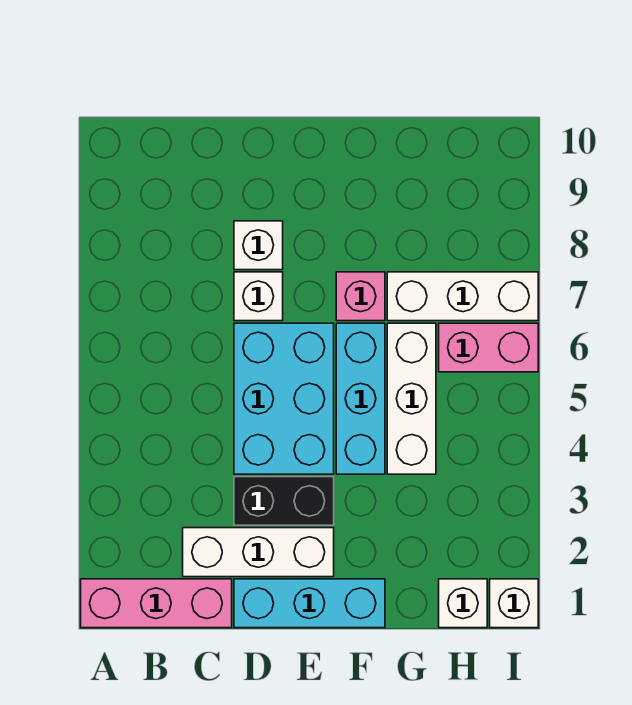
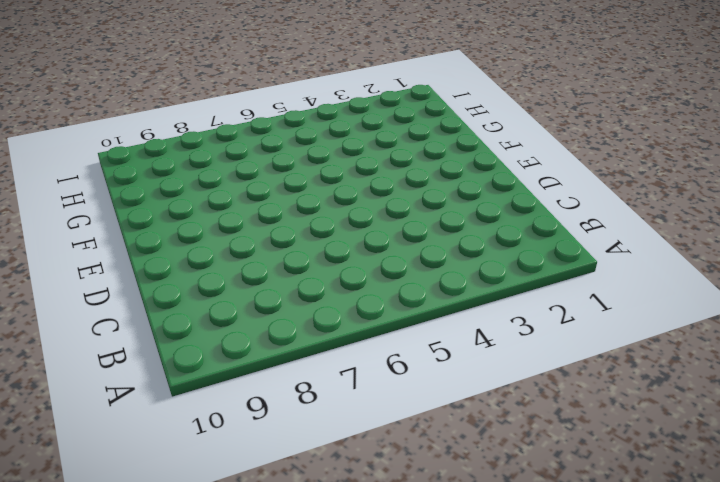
none -> pink brick A1:C1 level 1
none -> white brick C2:E2 level 1
none -> cyan brick D1:F1 level 1

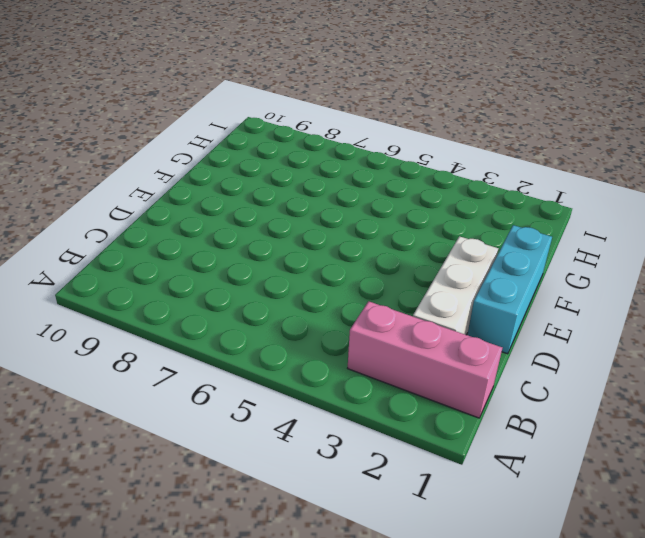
pink brick B1:B3 level 1 -> pink brick A1:C1 level 1
none -> black brick D3:E3 level 1
none -> cyan brick D4:E6 level 1
none -> white brick D7 level 1

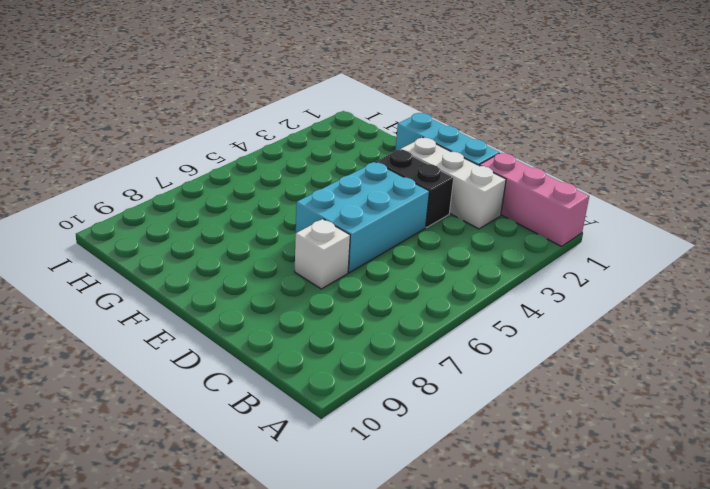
none -> white brick D8 level 1
none -> cyan brick F4:F6 level 1
none -> pink brick F7 level 1

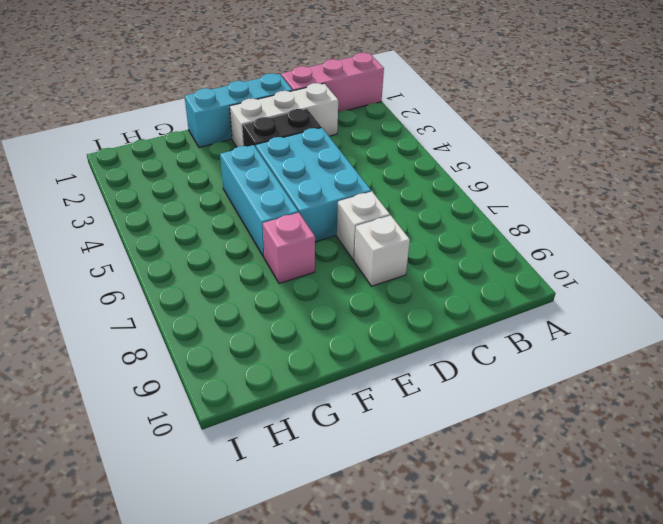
none -> white brick G4:G6 level 1
none -> white brick G7:I7 level 1
none -> white brick H1 level 1

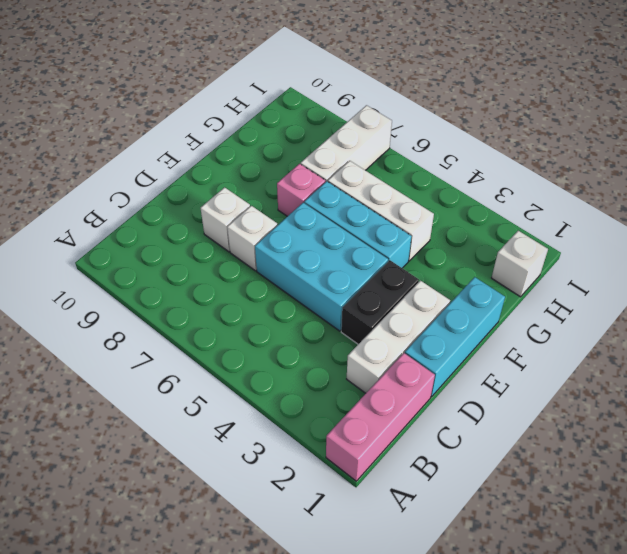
none -> pink brick H6:I6 level 1
none -> white brick I1 level 1

